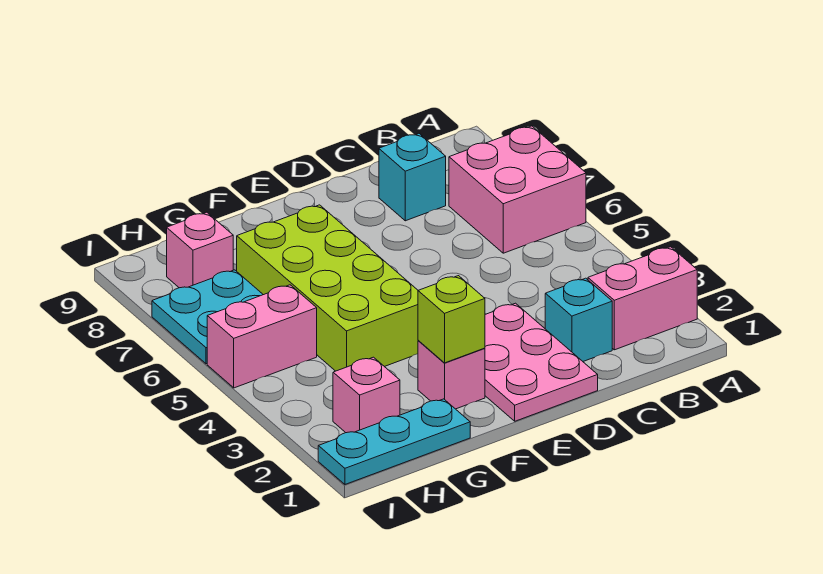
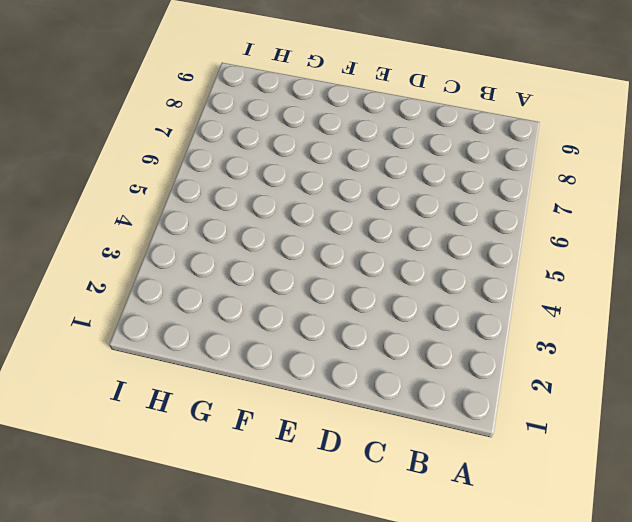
none -> pink brick A2:B2 level 1
none -> pink brick A6:B7 level 1
none -> cyan brick C2 level 1

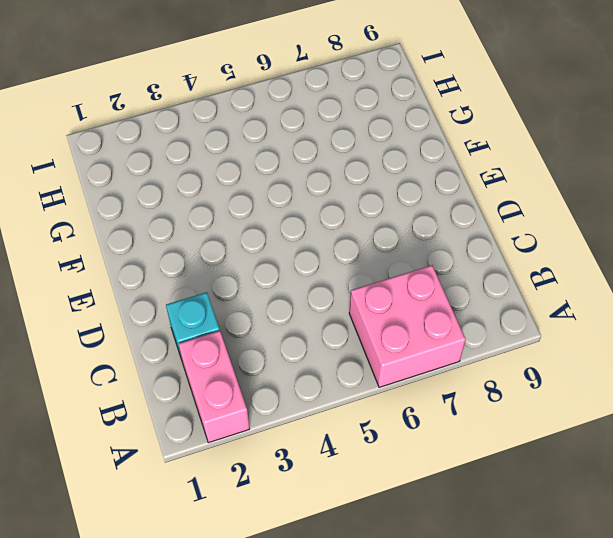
none -> cyan brick C8 level 1
none -> pink plate D1:E3 level 1
none -> pink brick F2 level 1

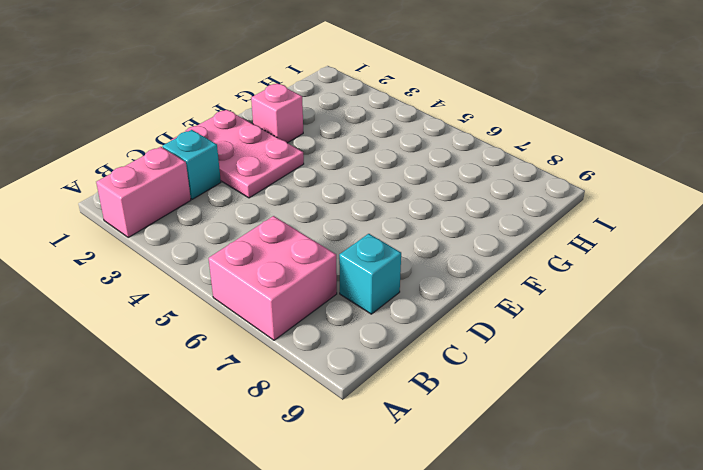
none -> lime brick F4:G7 level 1
none -> cyan plate G1:I1 level 1
none -> pink brick H2 level 1

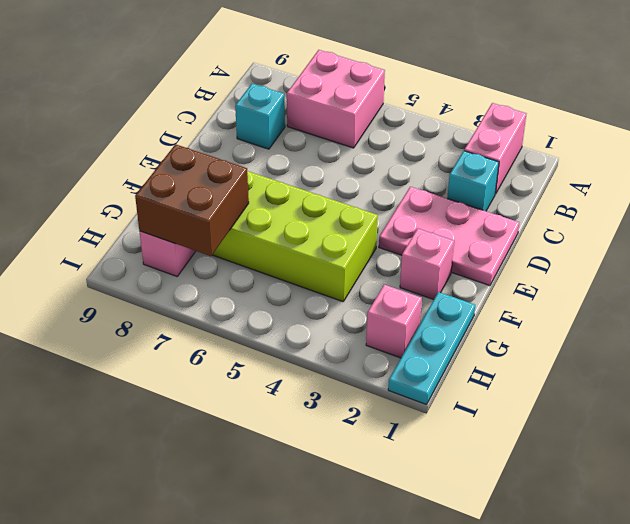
brown brick G7:H8 level 2 -> none
none -> pink brick H5:I5 level 1
none -> cyan plate H6:I7 level 1
none -> lime brick F2 level 2

